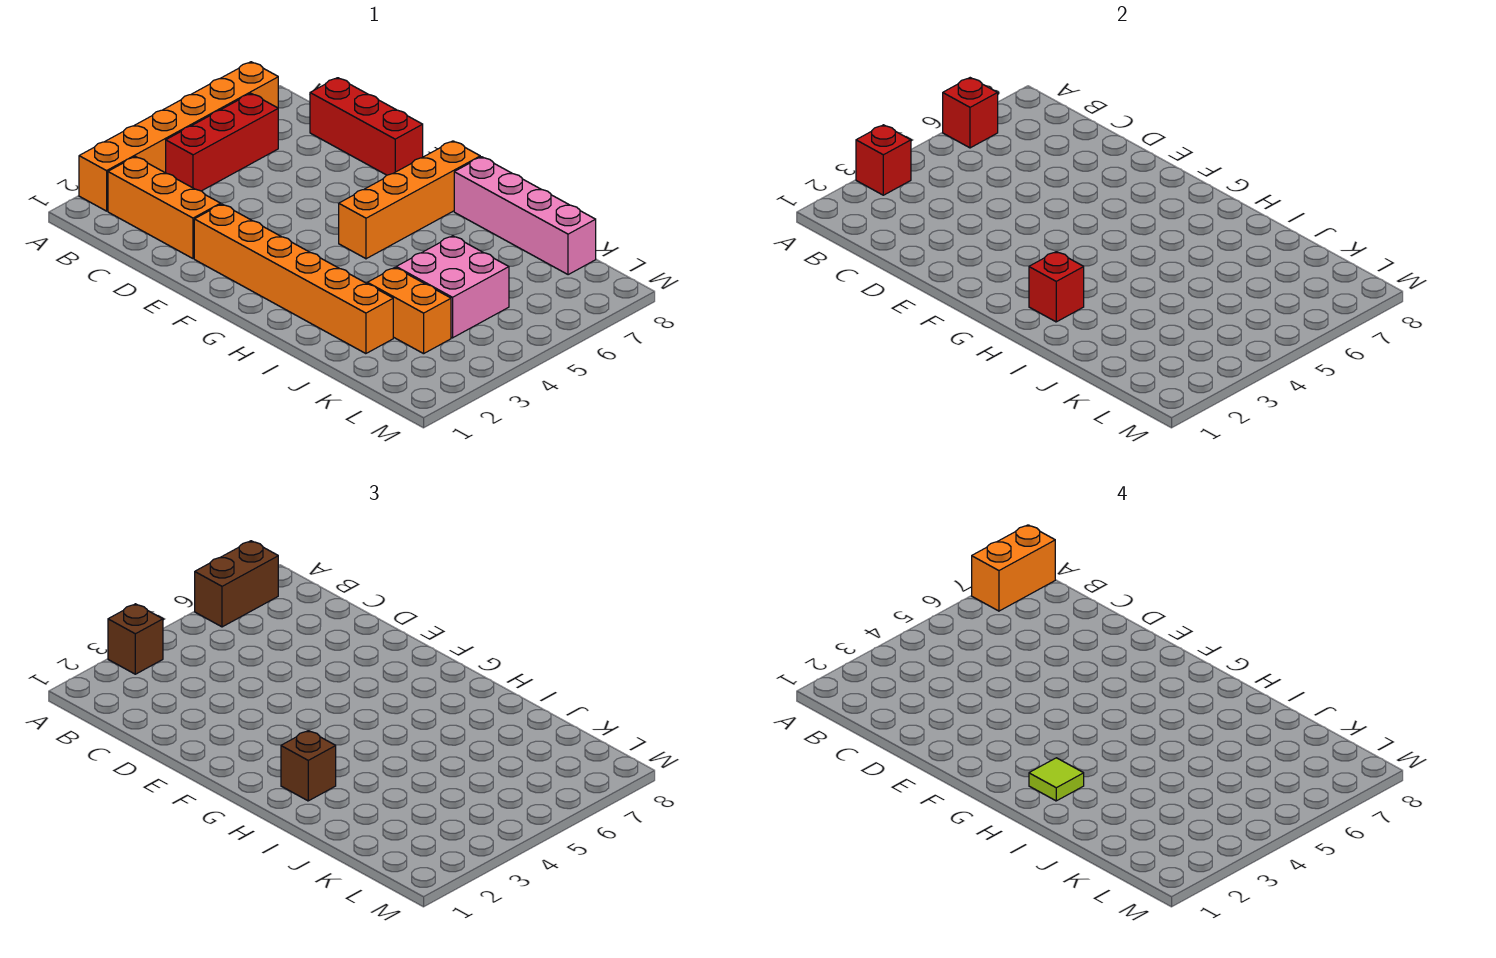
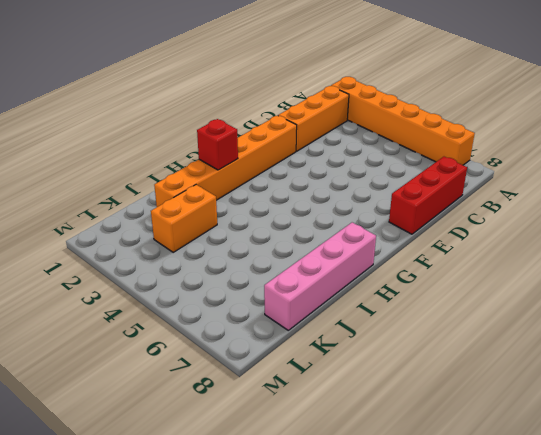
none -> red brick B4:B6 level 1
none -> orange brick G5:G8 level 1
none -> pink brick J4:K5 level 1

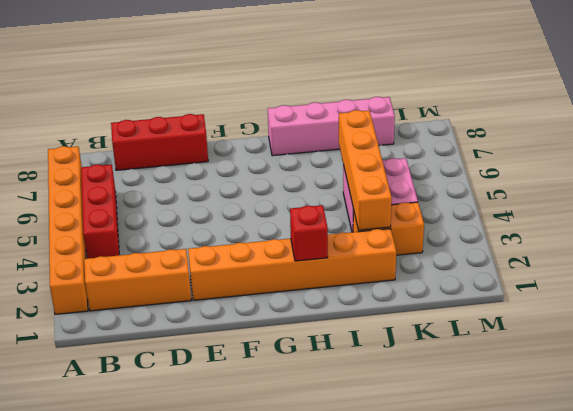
orange brick J3:J6 level 2 -> orange brick G5:G8 level 1
none -> red brick A3 level 2
none -> red brick A6 level 2
none -> brown brick A3 level 3

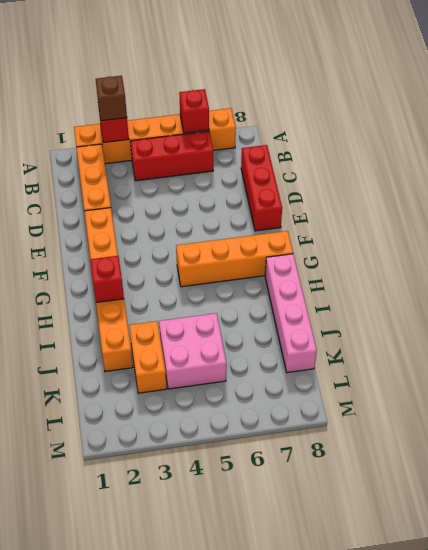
none -> brown brick A6:A7 level 3
none -> brown brick H2 level 3
none -> orange brick A7:A8 level 4

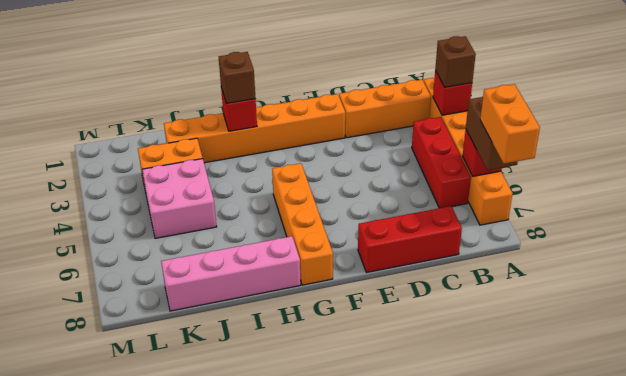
none -> lime tile H2 level 4

